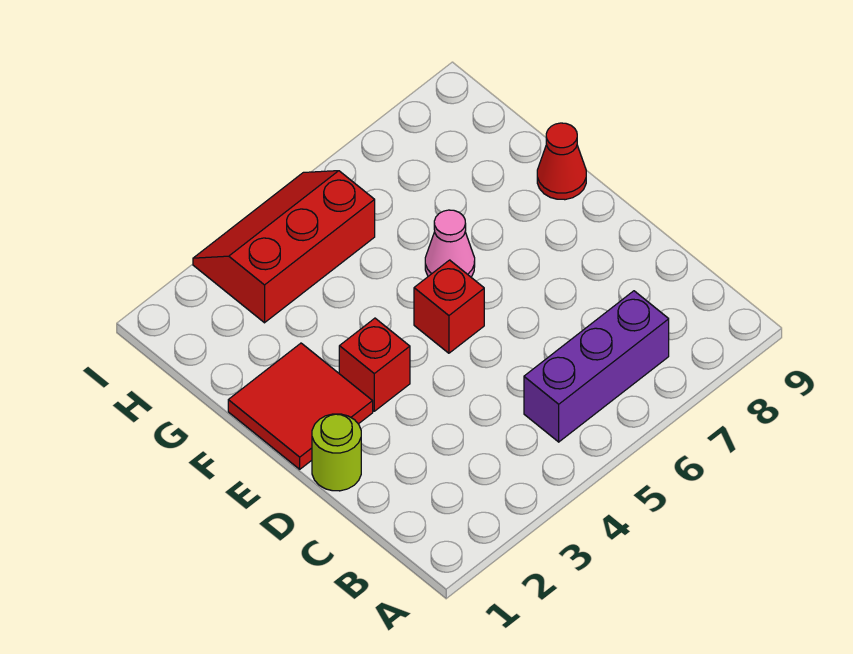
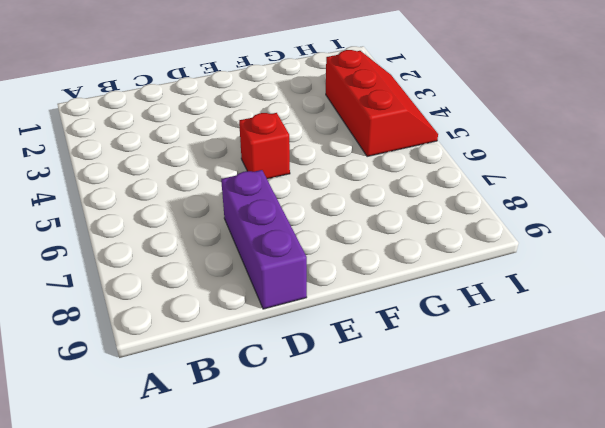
purple brick D7:D9 level 1 -> purple brick B5:B7 level 1
none -> lime round brick D1 level 1
none -> red tile E1:F2 level 1

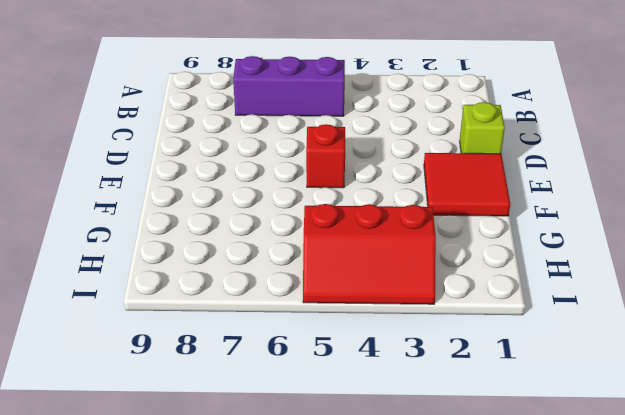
lime brick D1 level 1 -> lime round brick D1 level 1
none -> red brick E3 level 1
none -> pink cone F6 level 1

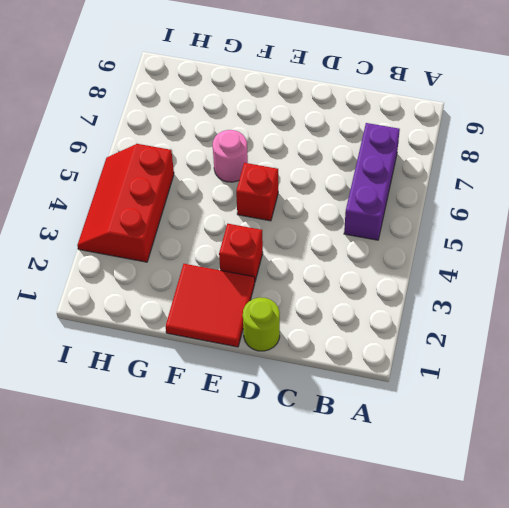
pink round brick F6 level 1 -> pink cone F6 level 1
none -> red cone F9 level 1

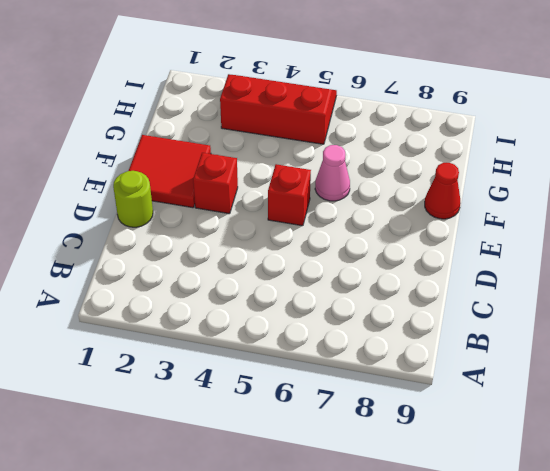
none -> purple brick B5:B7 level 1

